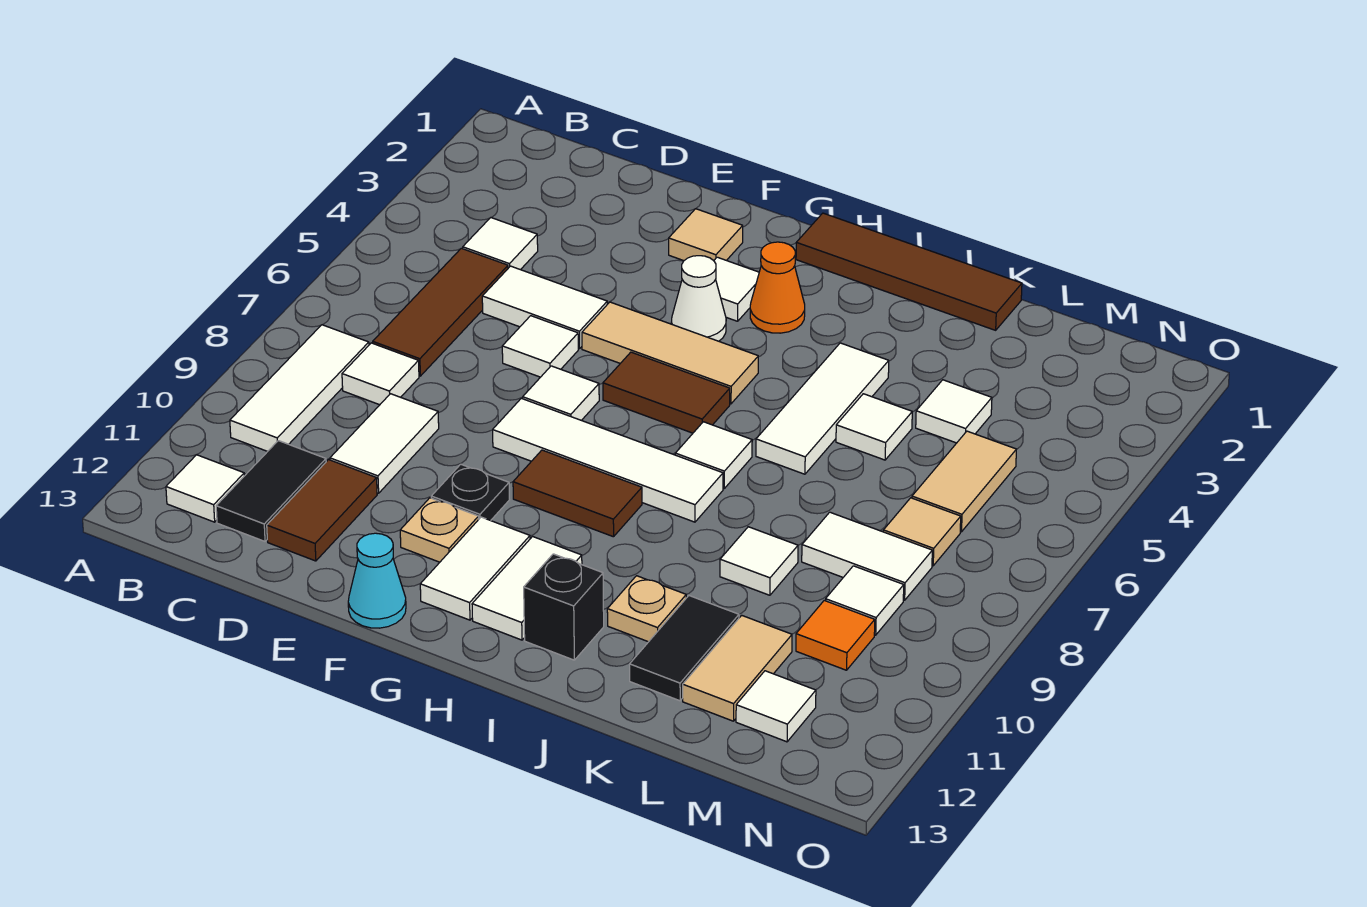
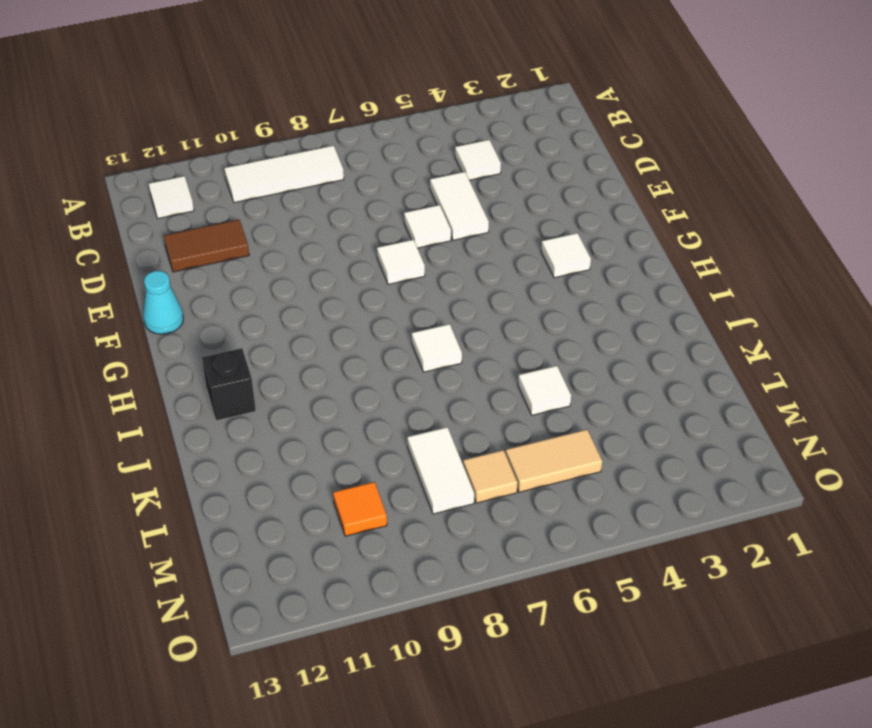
none -> brown tile C5:C7 level 1
none -> white tile C8 level 1
none -> black tile C11:C12 level 1
none -> white tile D9:D10 level 1

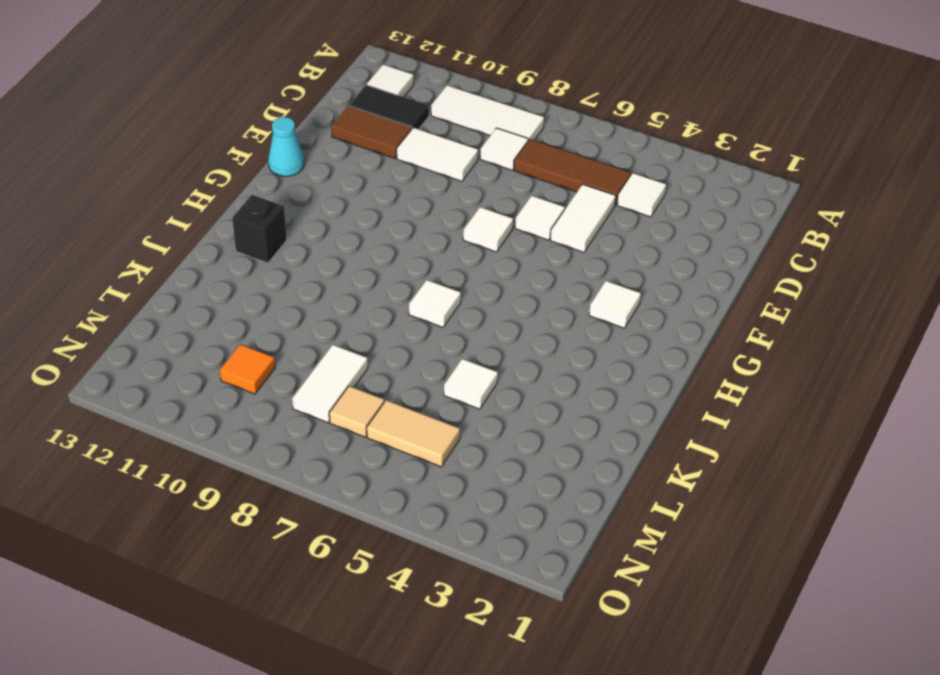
none -> tan tile F2 level 1
none -> tan tile F5:H5 level 1
none -> white tile F8:I8 level 1
none -> black plate F10 level 1

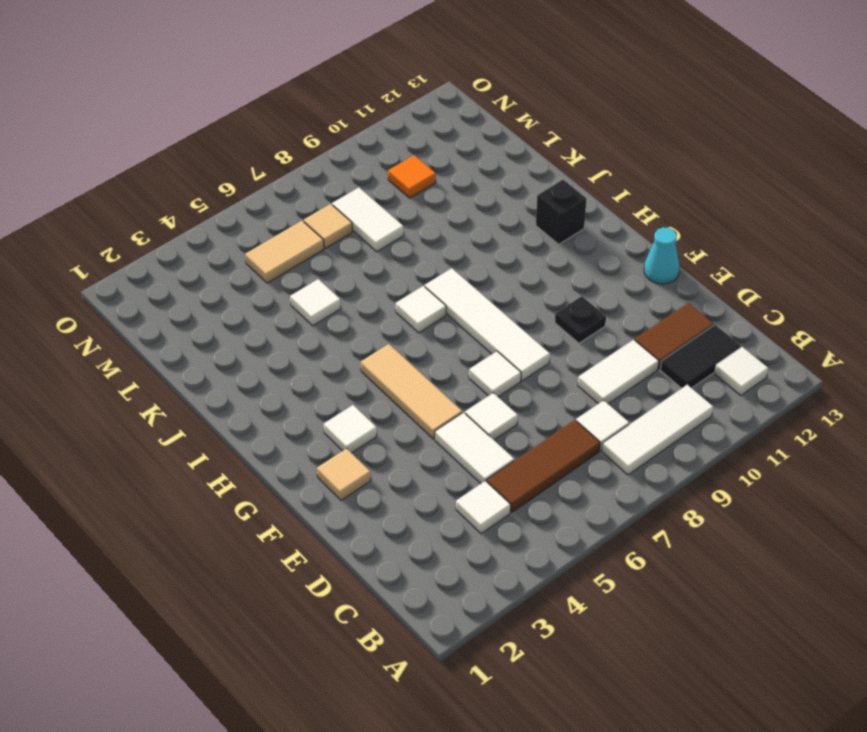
none -> tan plate F11 level 1
none -> white cone G4 level 1
none -> brown tile G6:H6 level 1
none -> brown tile G9:H9 level 1

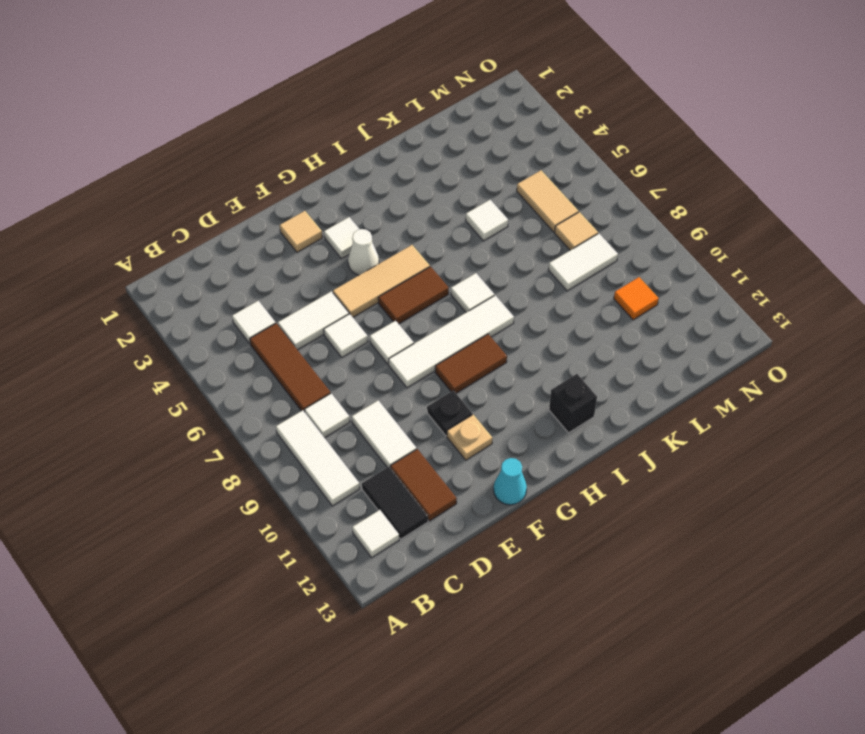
none -> white tile G11:G12 level 1
none -> brown tile H1:K1 level 1
none -> orange cone H3 level 1
none -> white tile H11:H12 level 1

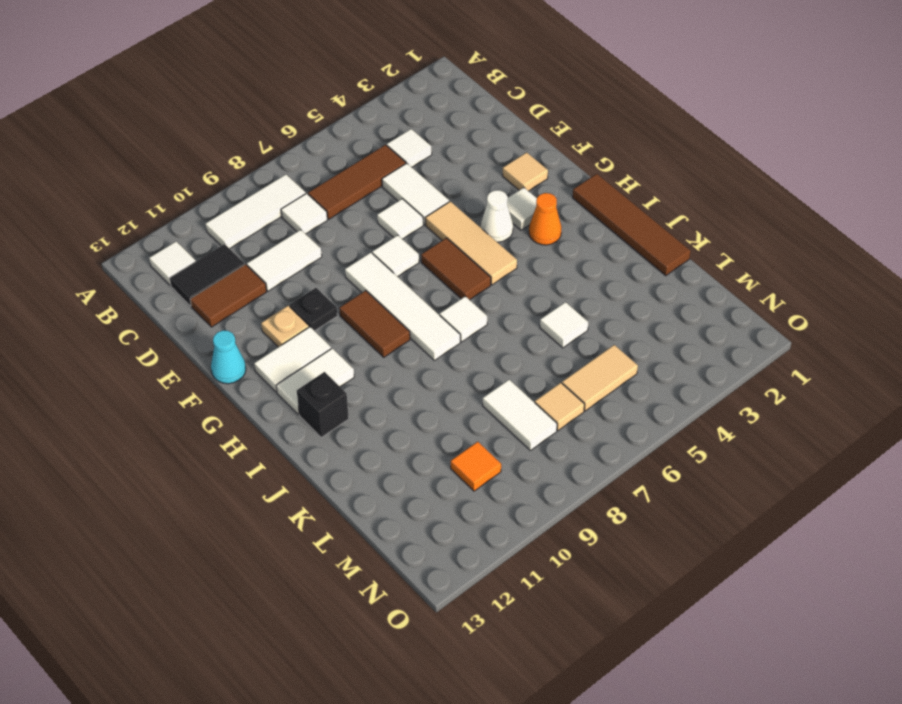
none -> white tile J4:J6 level 1
none -> tan plate J11 level 1
none -> white tile K9 level 1
none -> black tile K11:K12 level 1

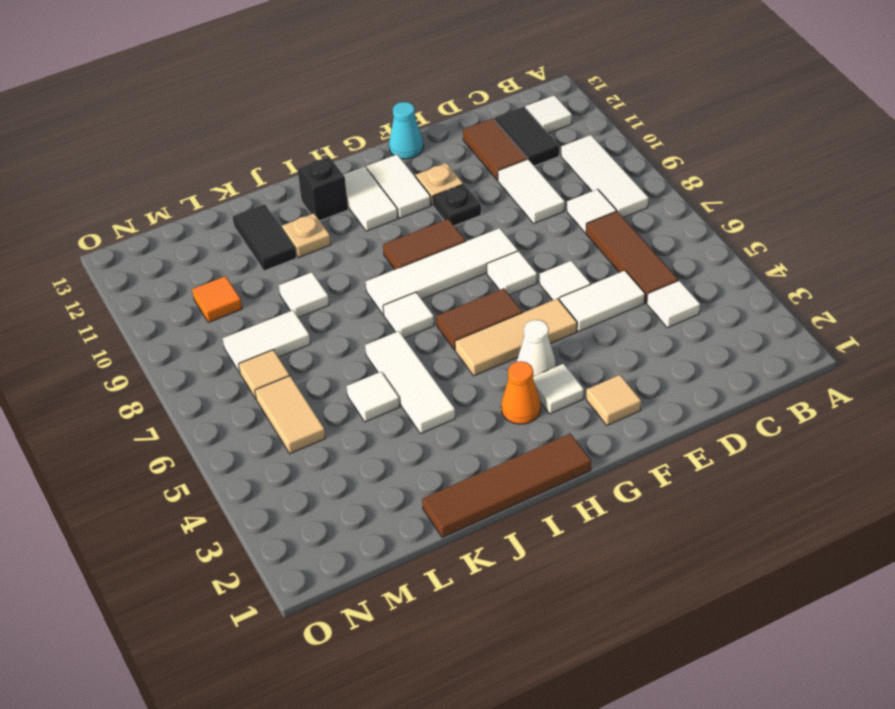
none -> white tile L4 level 1
none -> tan tile L11:L12 level 1
none -> white tile M9 level 1
none -> white tile M12 level 1

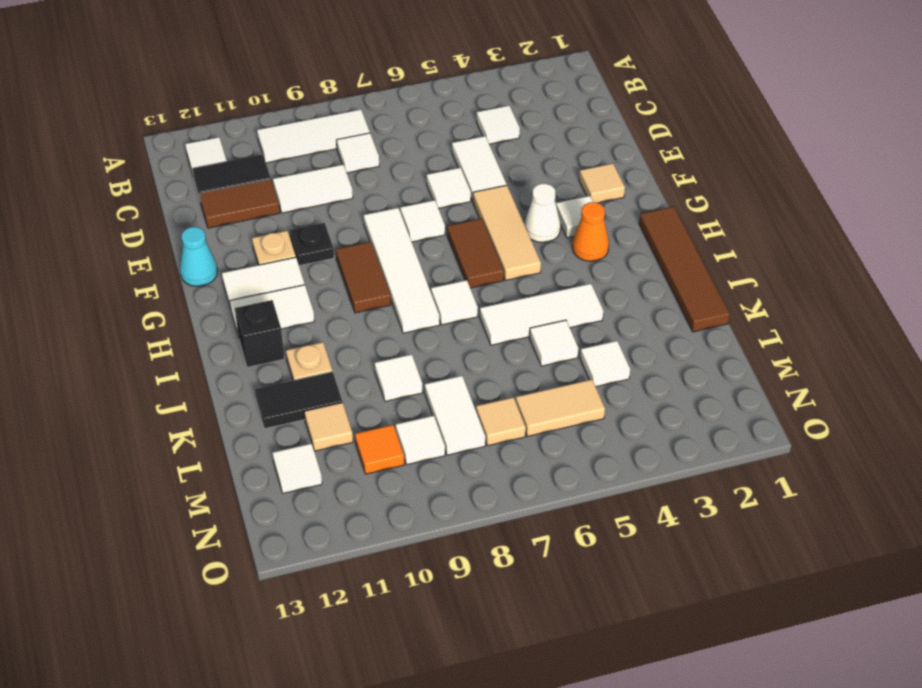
tan tile L11 level 1 -> tan tile L11:L12 level 1
none -> brown tile C5:C7 level 1

